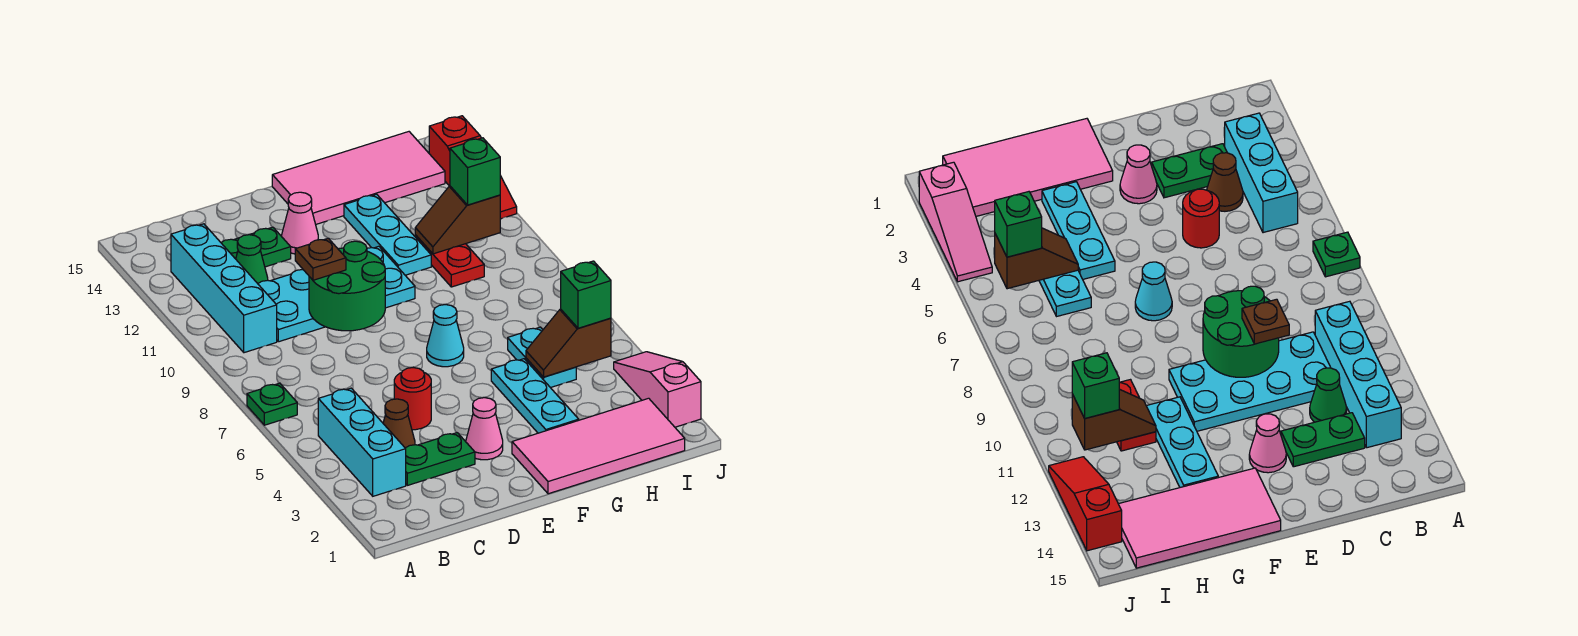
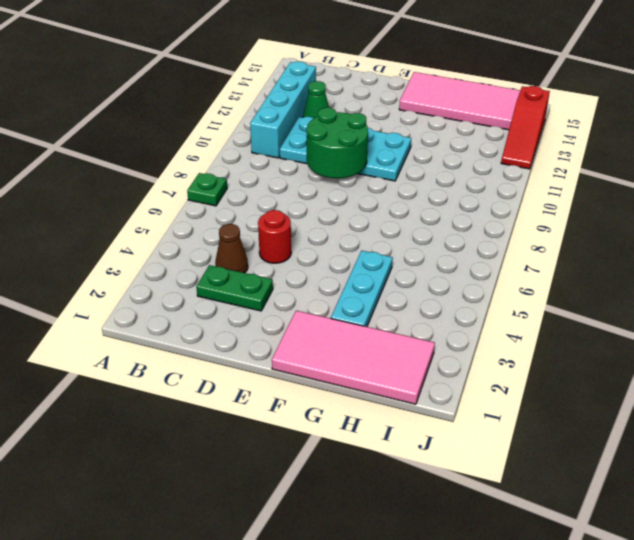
none -> cyan brick B3:B5 level 1
none -> green plate C13:D13 level 1
none -> pink cone E3 level 1

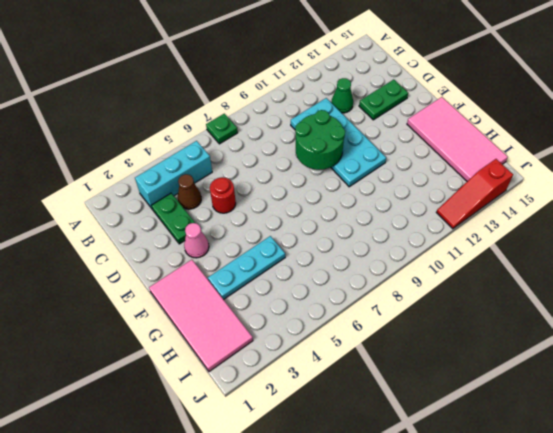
green plate D13:D14 level 1 -> green plate C13:D13 level 1
none -> cyan brick B10:B13 level 1
none -> pink cone E13 level 1
none -> cyan cone F7 level 1

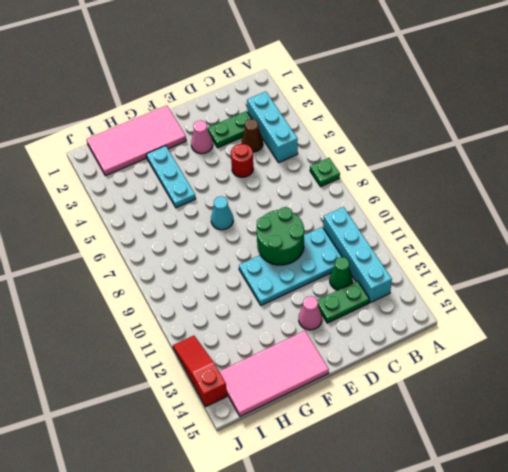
none -> cyan plate G11:G13 level 1
none -> cyan plate H5:H6 level 1
none -> red plate H10:H11 level 1

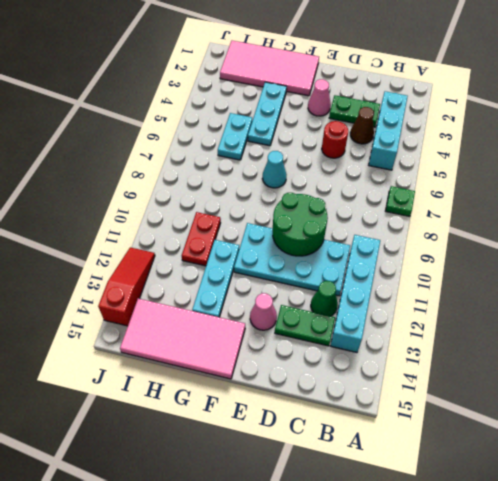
none -> pink slope J2:J4 level 1 top 2
none -> brown slope H5:I5 level 2 top I
none -> brown slope H11:I11 level 2 top I

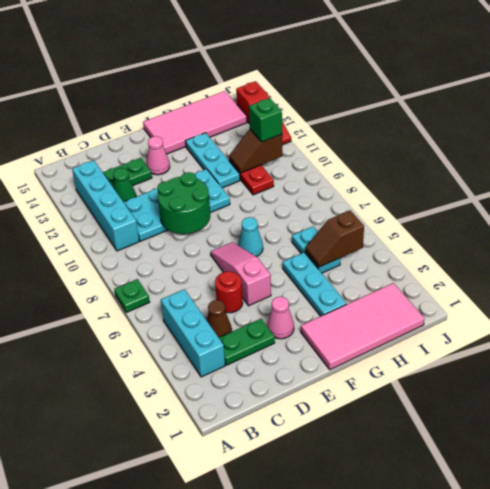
pink slope E5:E7 level 1 top 5 -> pink slope J2:J4 level 1 top 2
none -> brown plate D10 level 3
none -> green brick I5 level 3

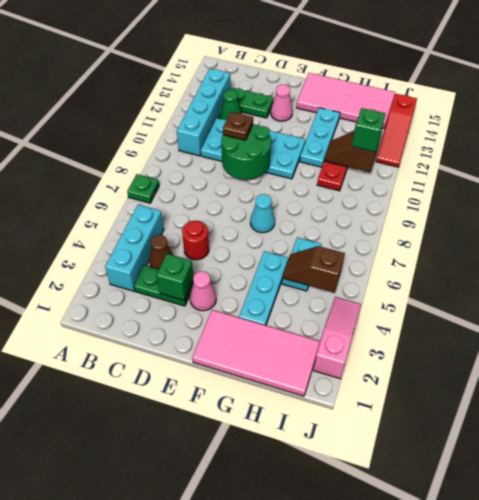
green brick D3 level 2 -> green brick I5 level 3

